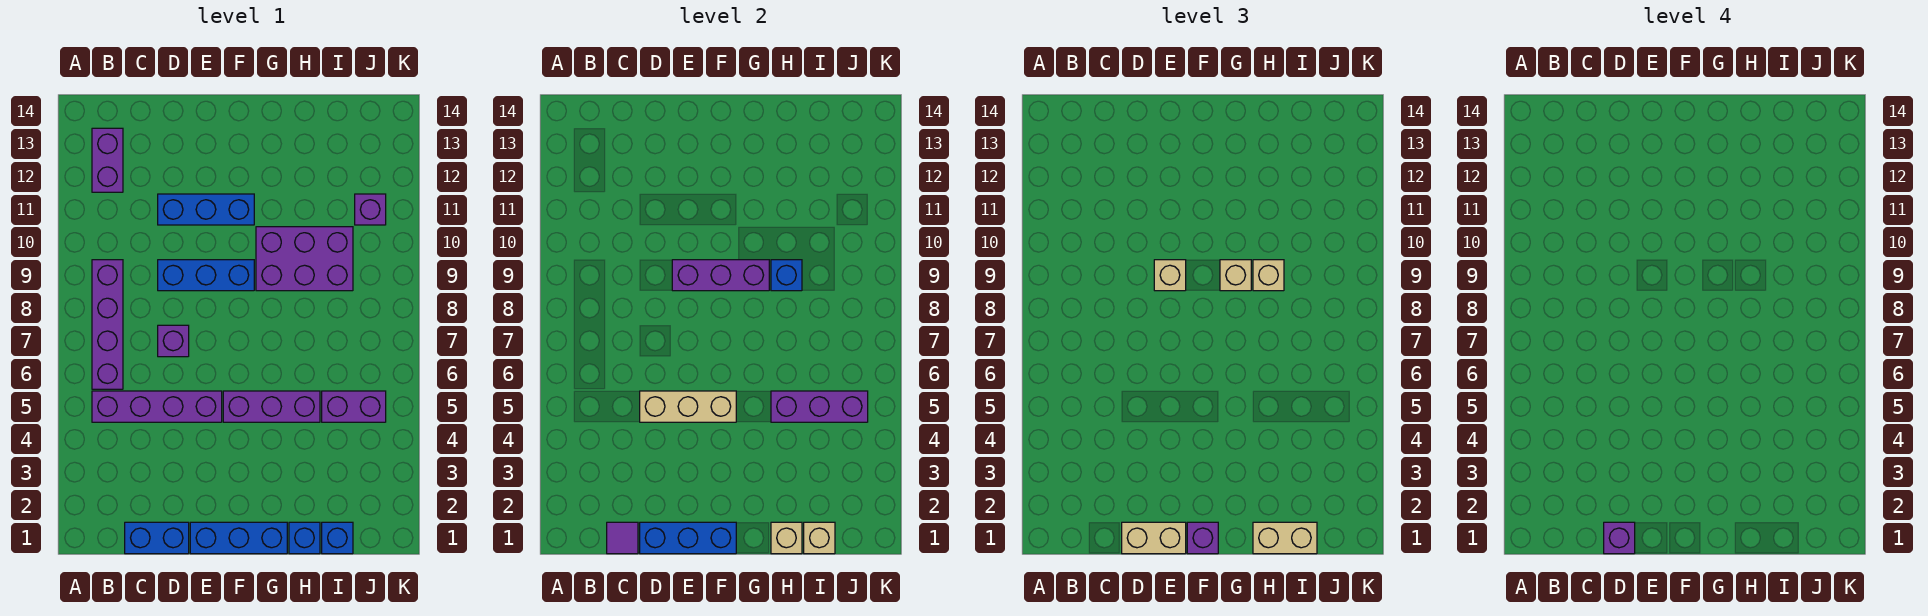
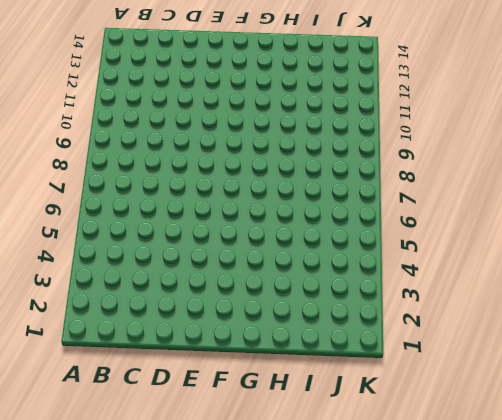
none -> purple brick B5:E5 level 1
none -> purple brick B6:B9 level 1
none -> purple brick B12:B13 level 1

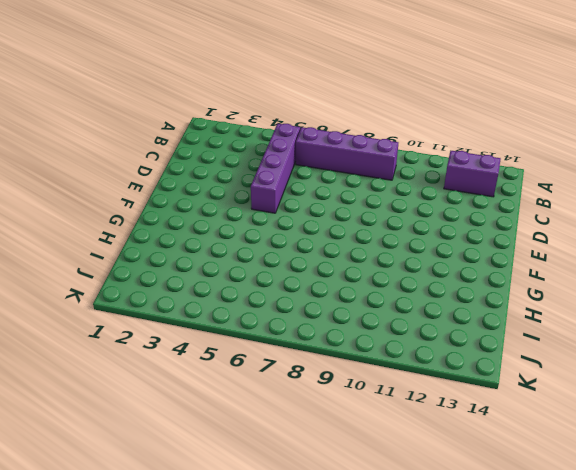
none -> blue brick C1:D1 level 1
none -> purple brick D7 level 1
none -> blue brick D9:F9 level 1

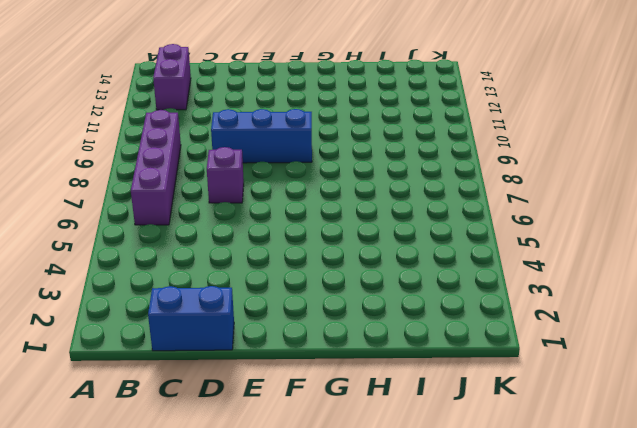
none -> purple brick B5:E5 level 1
none -> blue brick D11:F11 level 1
none -> blue brick E1:G1 level 1

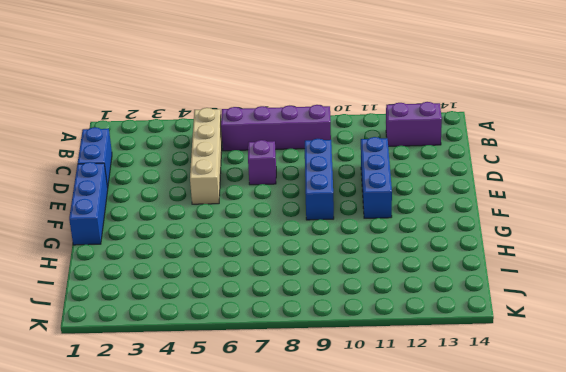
tan brick B5:E5 level 1 -> purple brick B5:E5 level 1
none -> purple brick F5:H5 level 1
none -> purple brick G9:I10 level 1
none -> blue brick H1 level 1

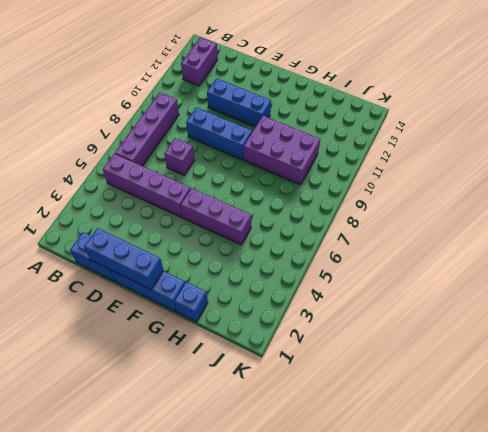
none -> blue brick I1 level 1
none -> purple brick I5:J5 level 1
none -> purple brick J11 level 1

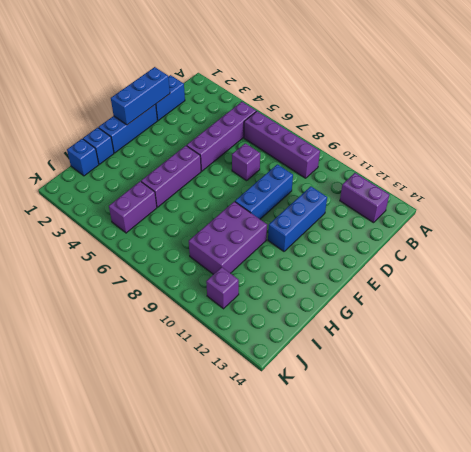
none -> purple tile C1 level 2
none -> tan brick D5:F5 level 2
none -> purple brick E9:G9 level 2

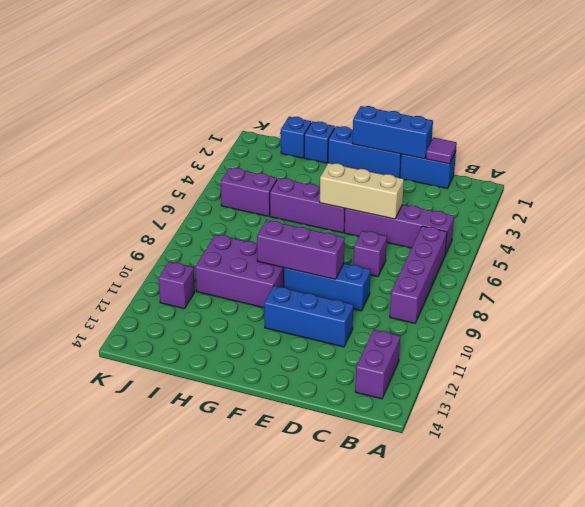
none -> tan brick H1 level 2
none -> purple brick H5:J5 level 2
none -> blue brick H9 level 2

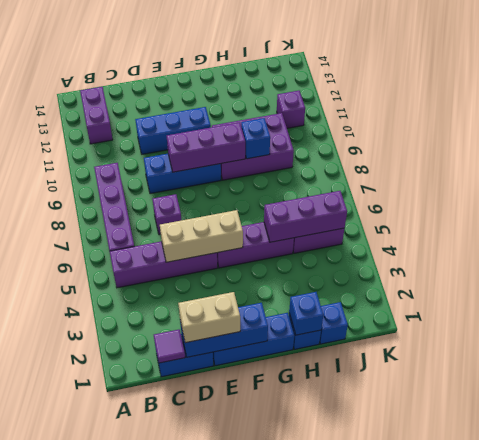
blue brick H1 level 2 -> tan brick H1 level 2
none -> tan brick I1 level 2
none -> tan brick E9 level 3
none -> purple brick F1 level 3

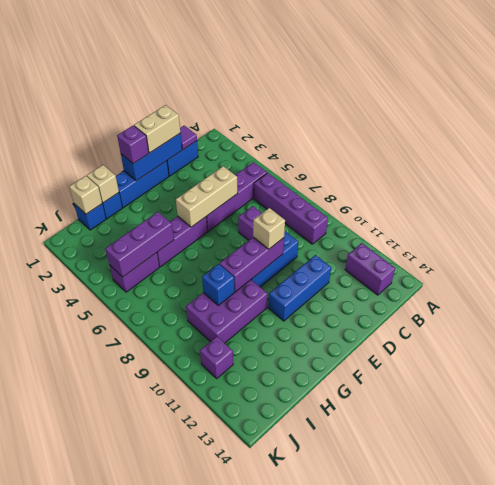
none -> tan brick G9 level 3
none -> tan brick H1:I1 level 3
none -> tan brick H9 level 3

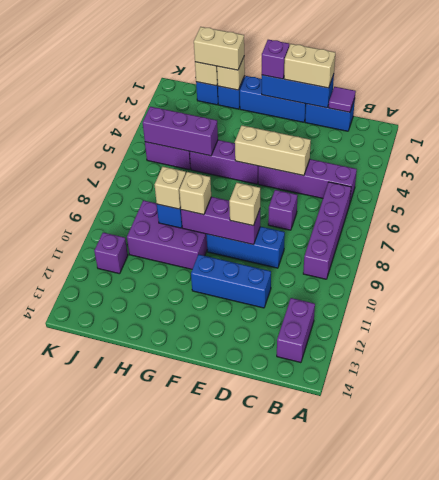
none -> purple brick D1 level 4

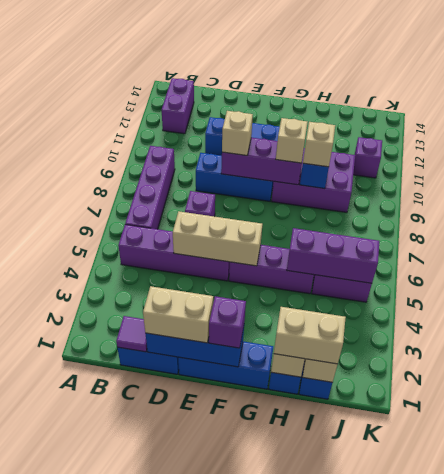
none -> purple brick D1 level 4

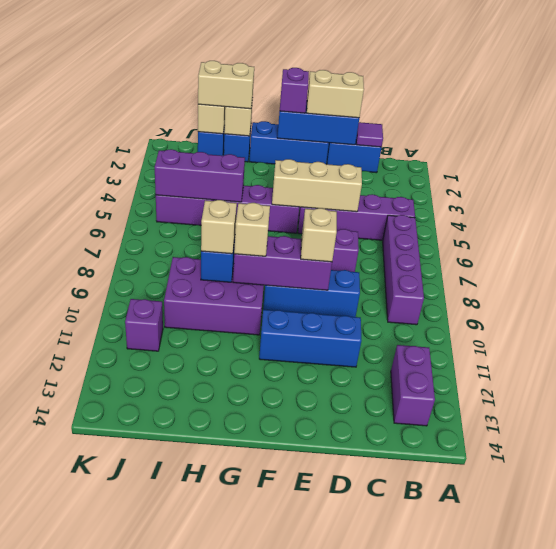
none -> purple brick D1 level 4

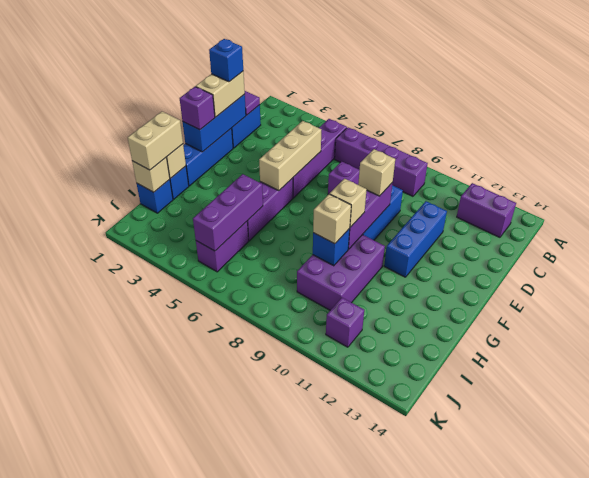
blue brick D1 level 4 -> purple brick D1 level 4

